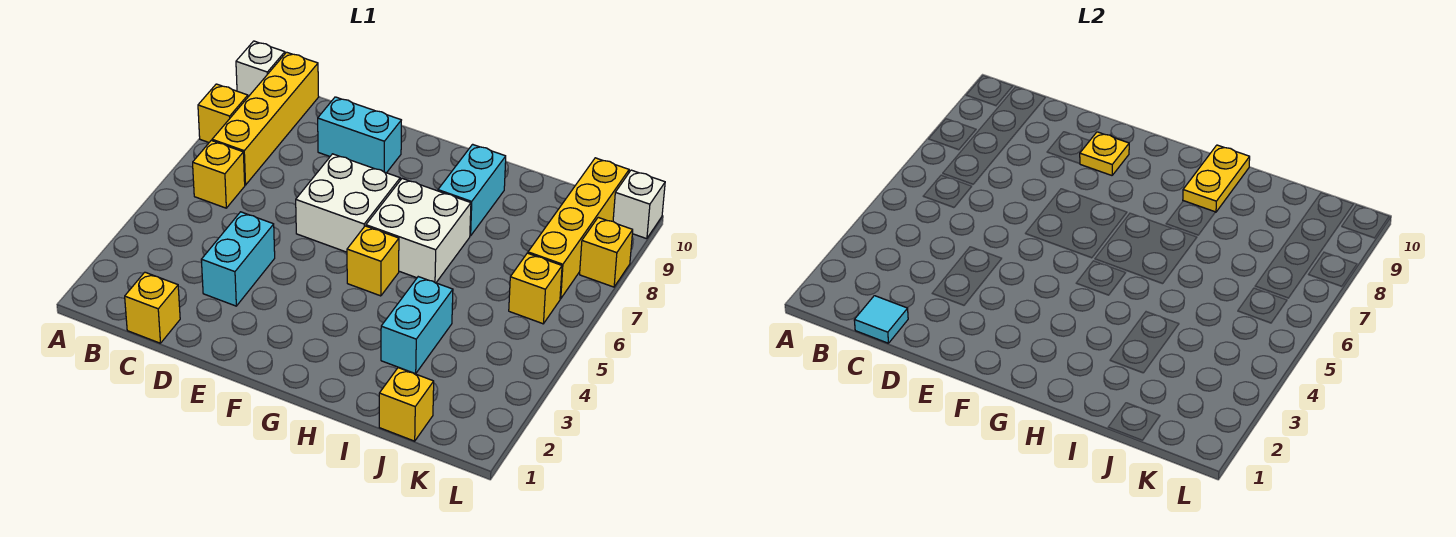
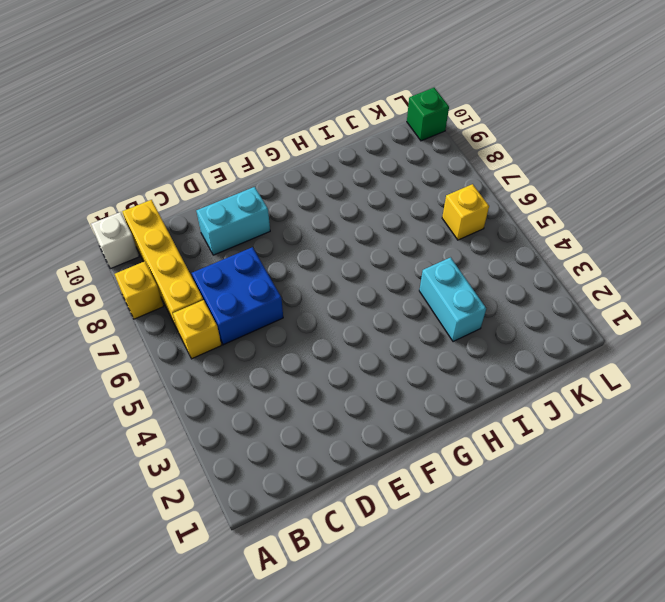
blue brick C6:D7 level 1 -> none
green brick L10 level 1 -> white brick L10 level 1
none -> yellow brick C1 level 1
none -> cyan brick D3:D4 level 1
none -> white brick E6:F7 level 1

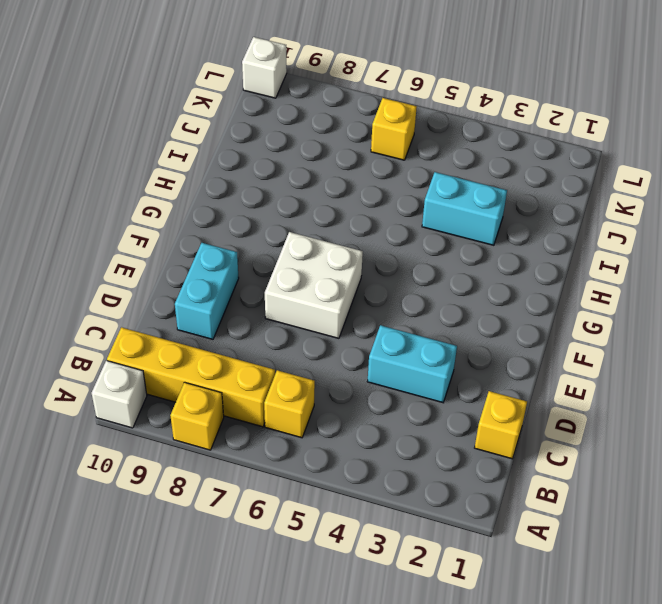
none -> yellow brick G5 level 1
none -> white brick G6:H7 level 1
none -> cyan brick H8:H9 level 1

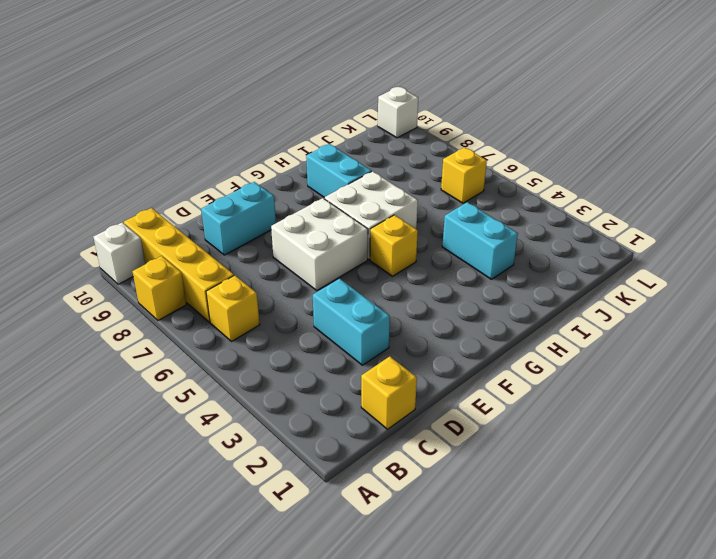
none -> yellow brick J1 level 1
none -> yellow brick K7:K10 level 1
none -> yellow brick L8 level 1

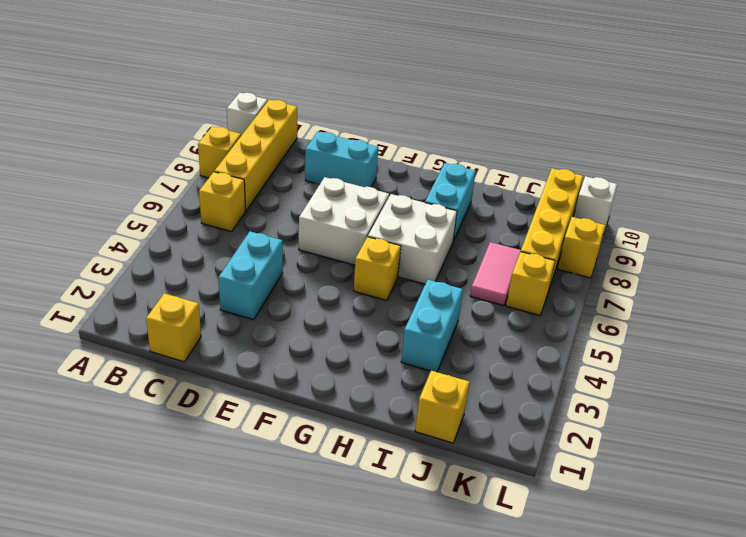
pink tile J6:J7 level 1 -> none
none -> cyan tile C1 level 2
none -> yellow plate E9 level 2
none -> yellow plate H9:H10 level 2

